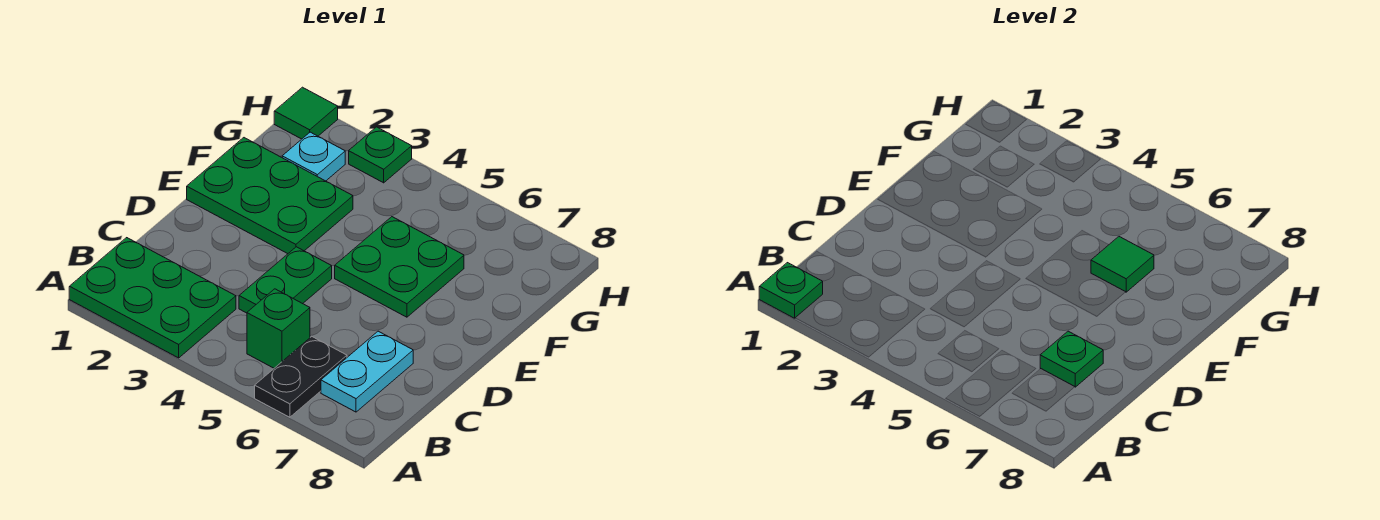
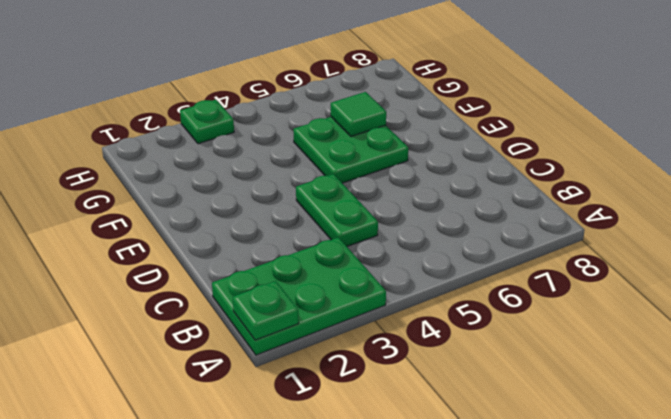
none -> black plate A6:B6 level 1
none -> green brick B5 level 1
none -> cyan plate B7:C7 level 1

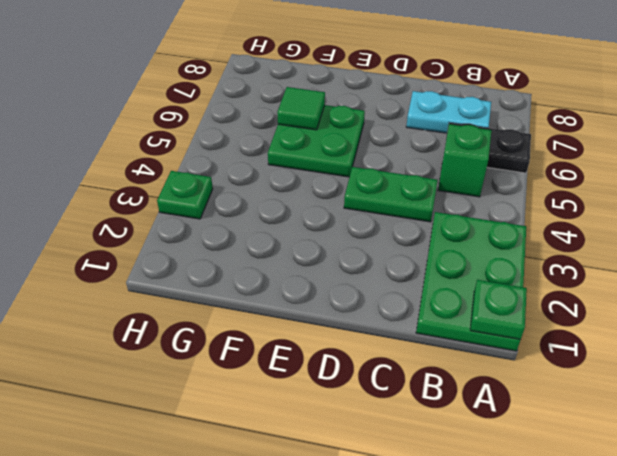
none -> green plate E1:F3 level 1
none -> cyan plate G2 level 1
none -> green tile H1 level 1

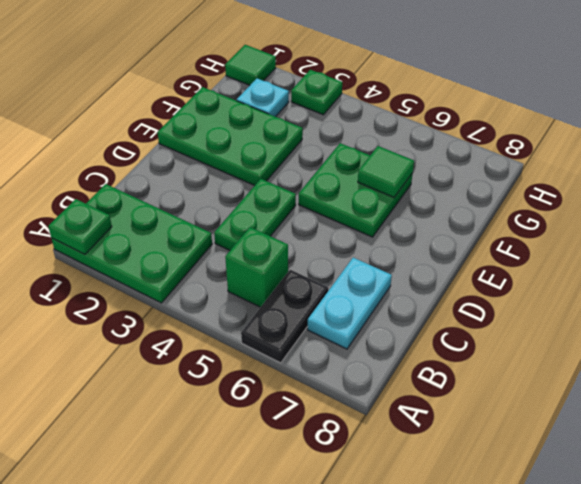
none -> green plate C7 level 2

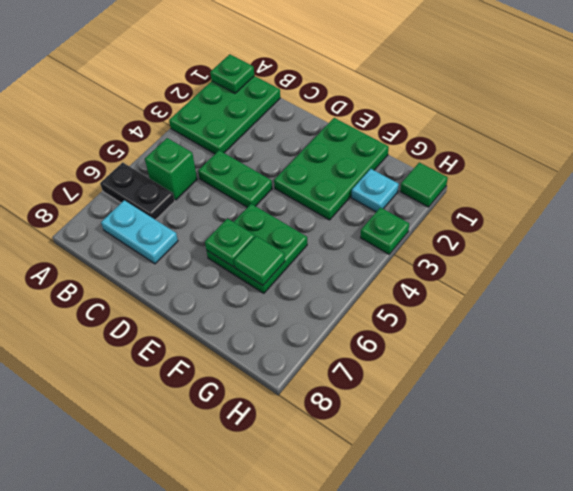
green plate E6 level 2 -> green plate C7 level 2

